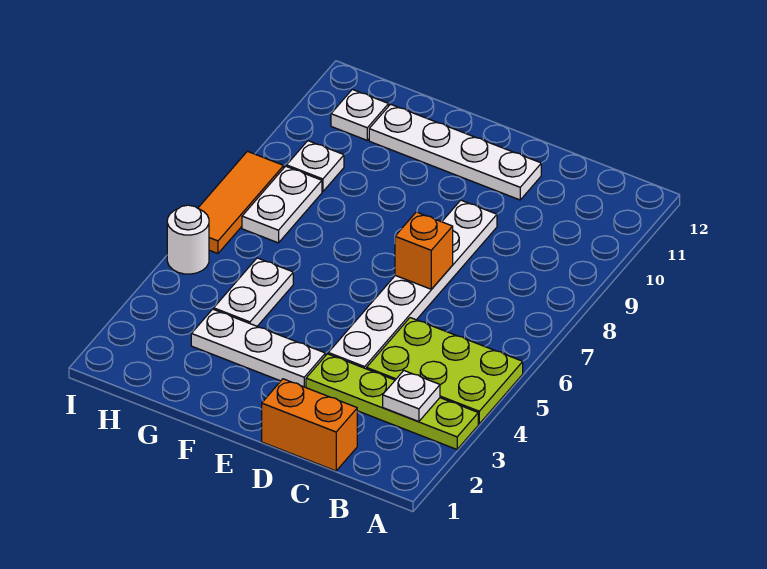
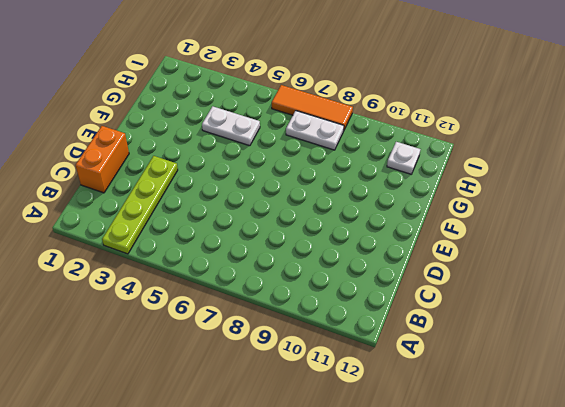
none -> lime plate A4:C5 level 1
none -> white plate D4:D9 level 1
none -> white plate D11:G11 level 1

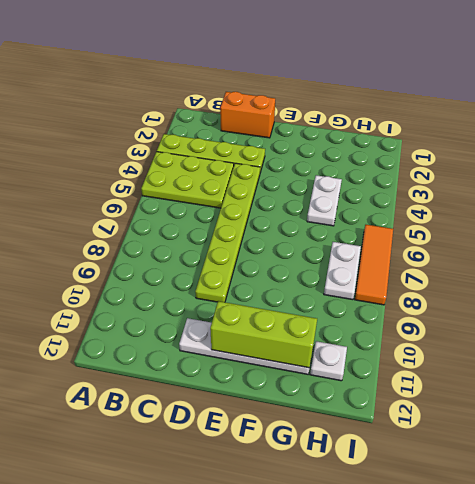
lime plate D4:D9 level 1 -> white plate D4:D9 level 1
lime brick E11:G11 level 2 -> none
none -> white plate E3:G3 level 1
none -> white plate H9 level 1
none -> white round brick I5 level 1

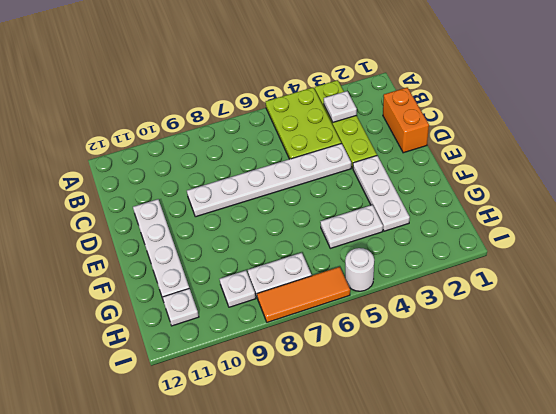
none -> orange brick D7 level 2

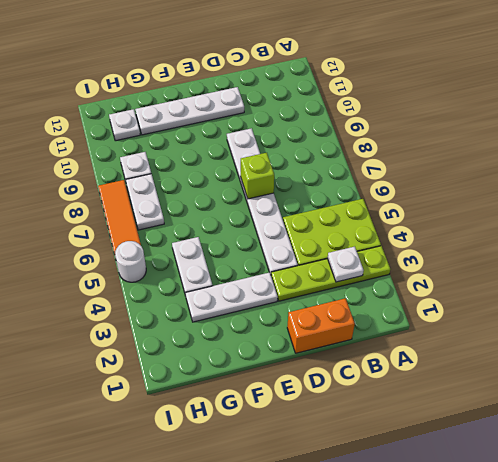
lime brick D7 level 2 -> orange brick D7 level 2

